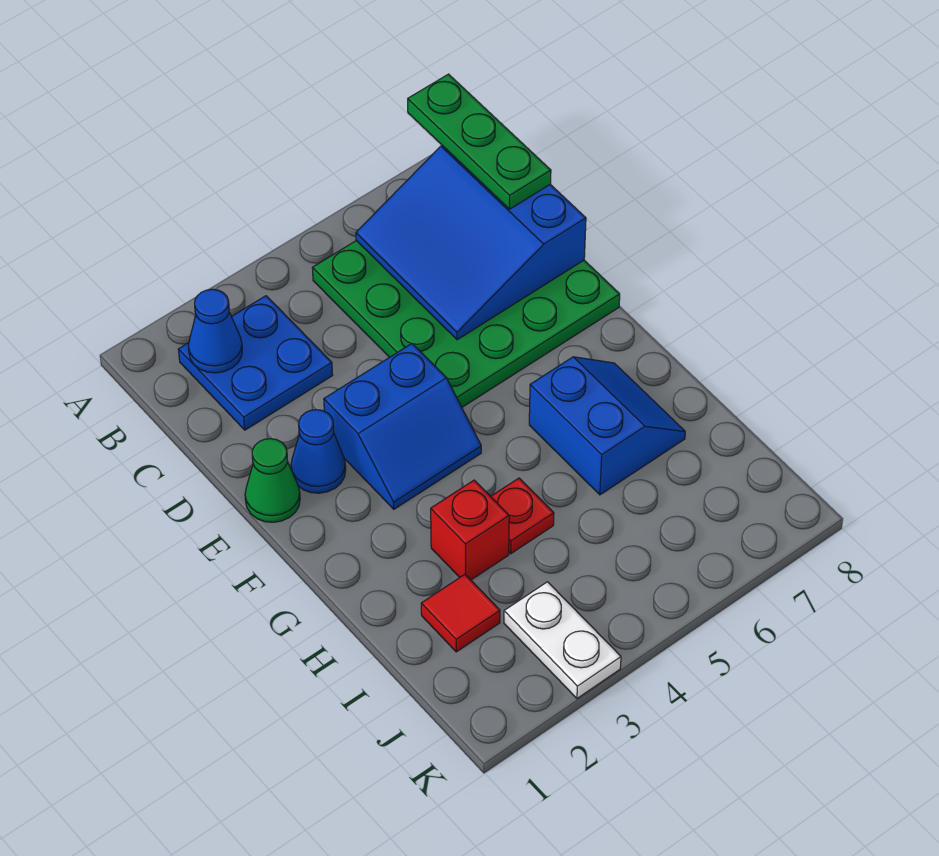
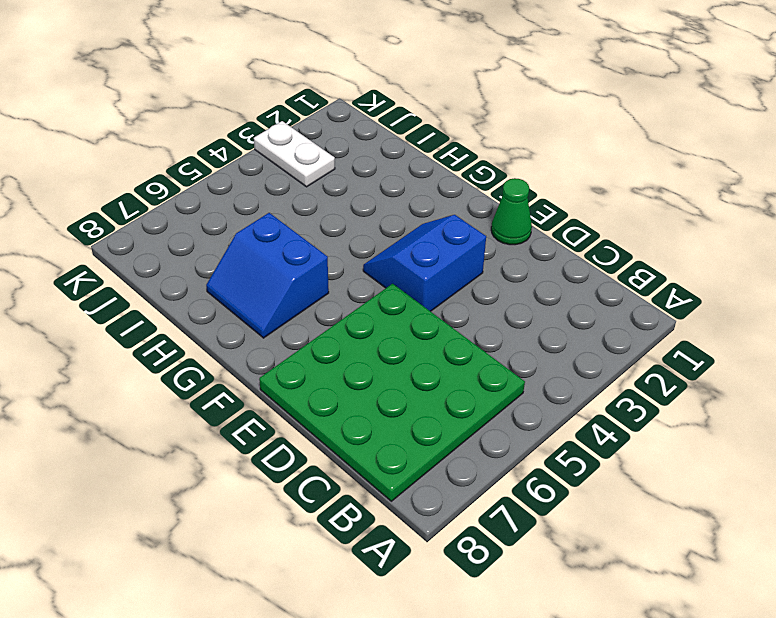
none -> blue plate B2:C3 level 1
none -> blue cone E2 level 1
none -> red brick H3 level 1

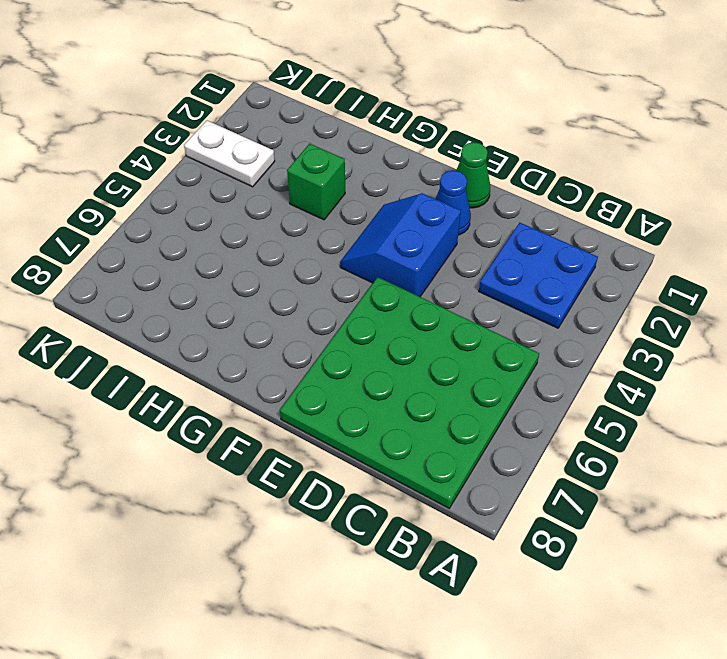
green brick H3 level 1 -> red brick H3 level 1
none -> blue slope G6:H7 level 1 top 6
none -> red plate H4 level 1
none -> red tile I2 level 1

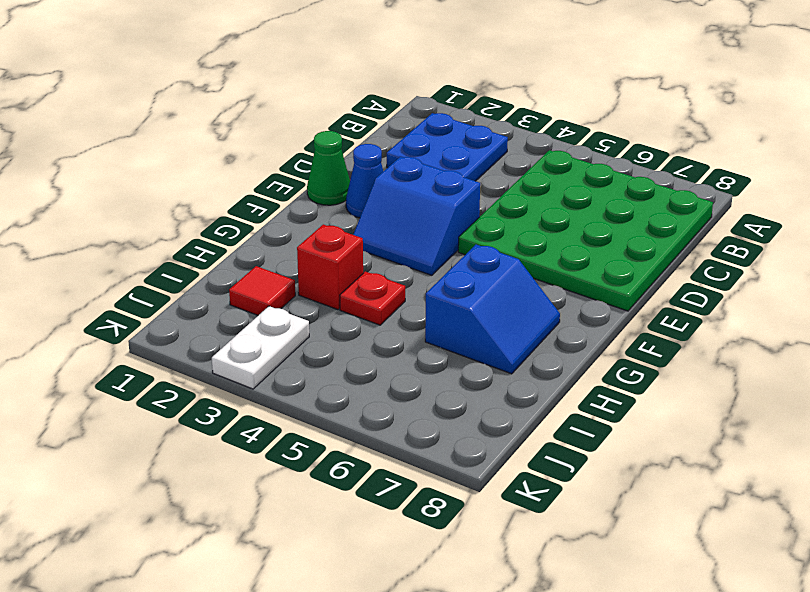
none -> blue cone B2 level 2
none -> blue slope B6:D8 level 2 top 8
none -> green plate A8:C8 level 3

